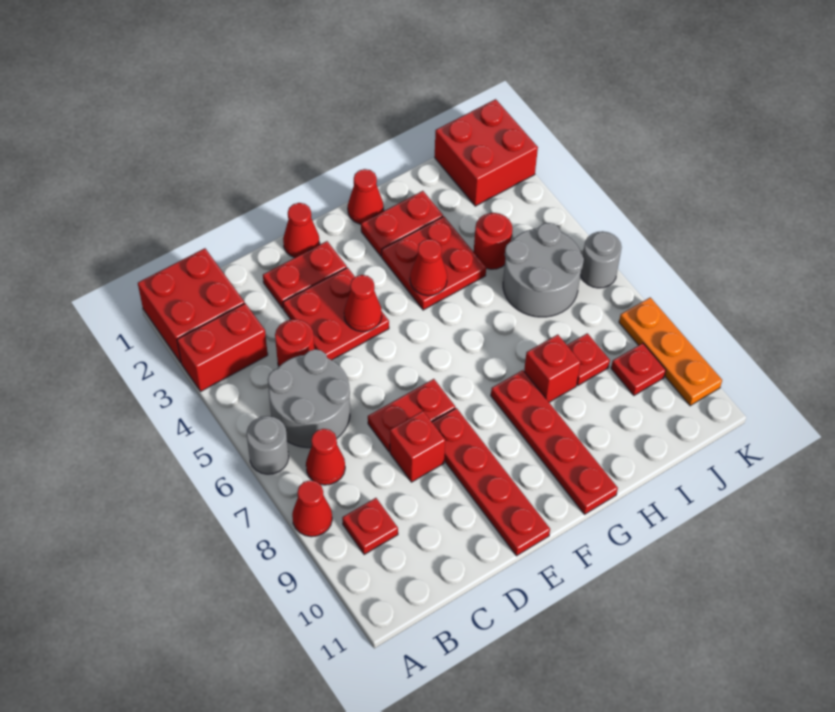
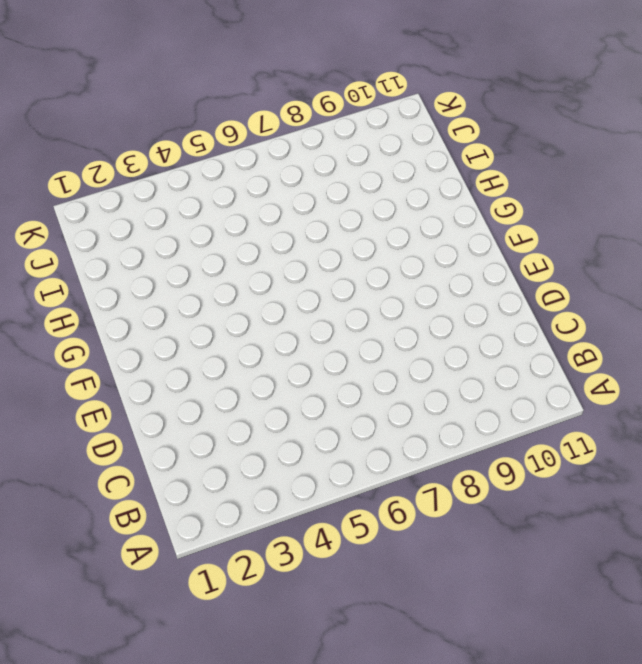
none -> red brick A1:B2 level 1
none -> red brick A3:B3 level 1
none -> grey round brick A6 level 1

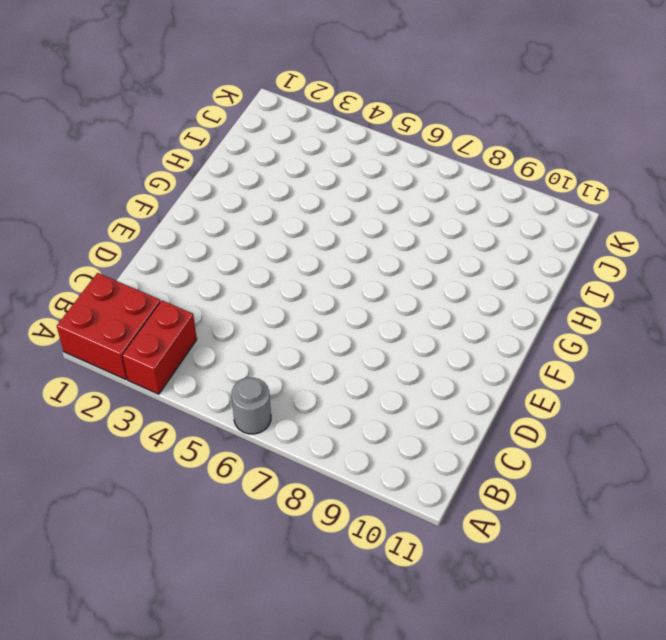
none -> red cone A8 level 1
none -> grey round brick B5:C6 level 1
none -> red cone B7 level 1

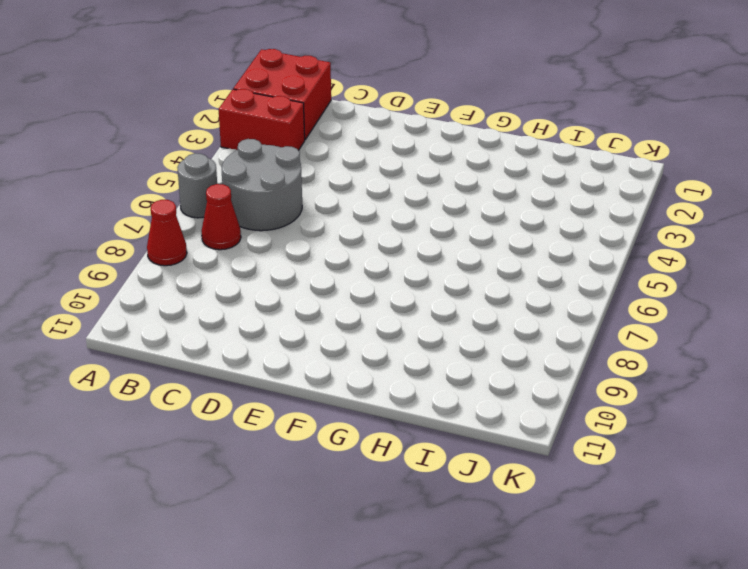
none -> red plate B9 level 1
none -> red round brick C4 level 1
none -> red plate D2:E2 level 1

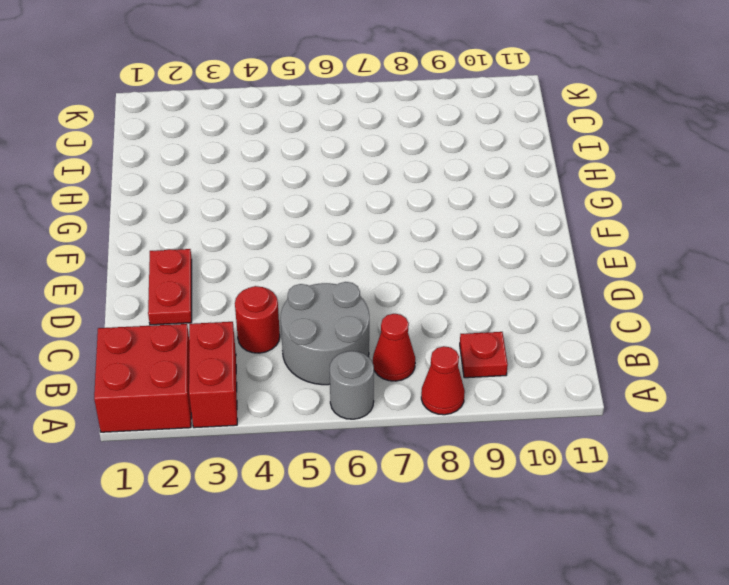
none -> red plate D3:E4 level 1
none -> red plate D7:E7 level 1
none -> red brick D8 level 1

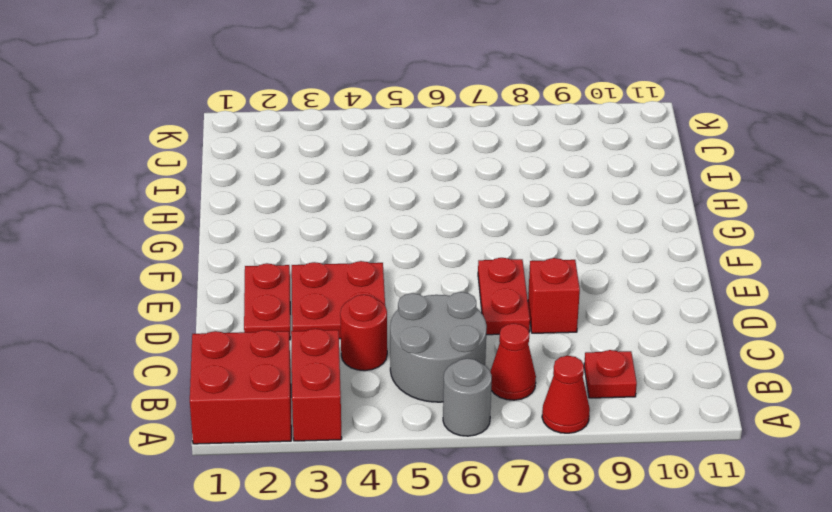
none -> red cone E1 level 1
none -> red plate E8:E11 level 1
none -> red cone G1 level 1

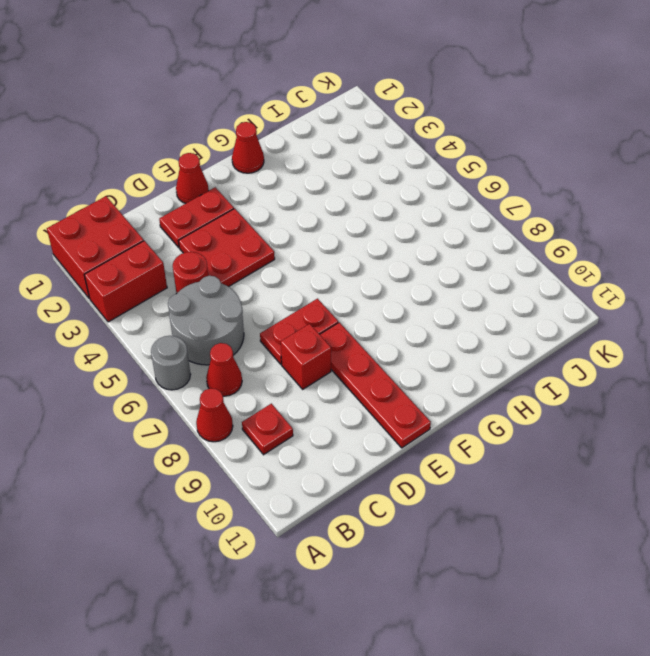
none -> red plate G2:H2 level 1
none -> red plate G3:H4 level 1
none -> red plate G8:G11 level 1

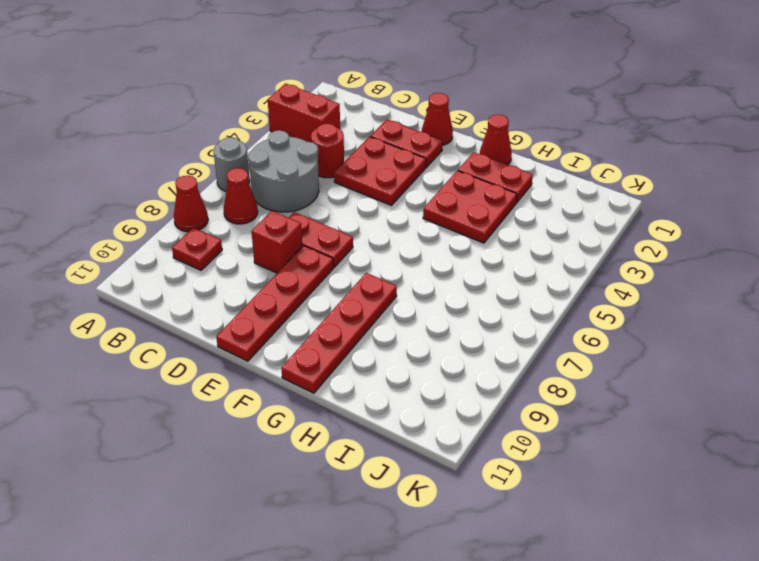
none -> red brick A1:B2 level 1
none -> red brick H8 level 1
none -> red round brick I4 level 1

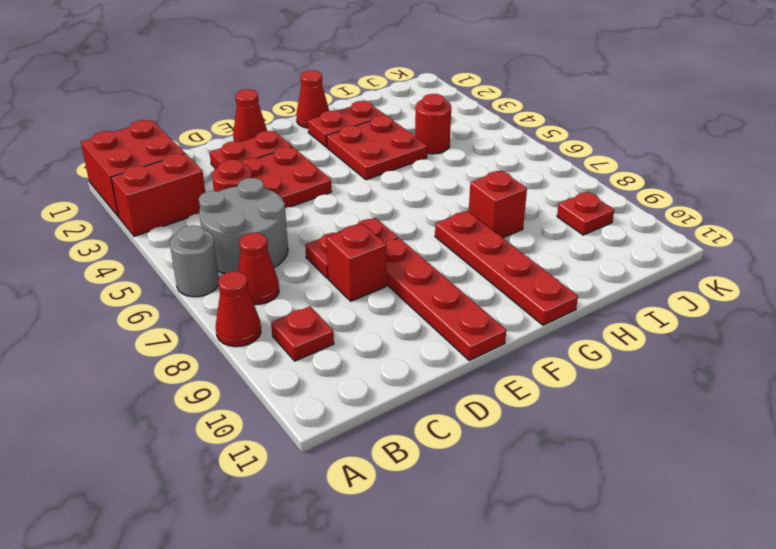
none -> grey round brick I5:J6 level 1
none -> red plate I8 level 1
none -> red brick J1:K2 level 1

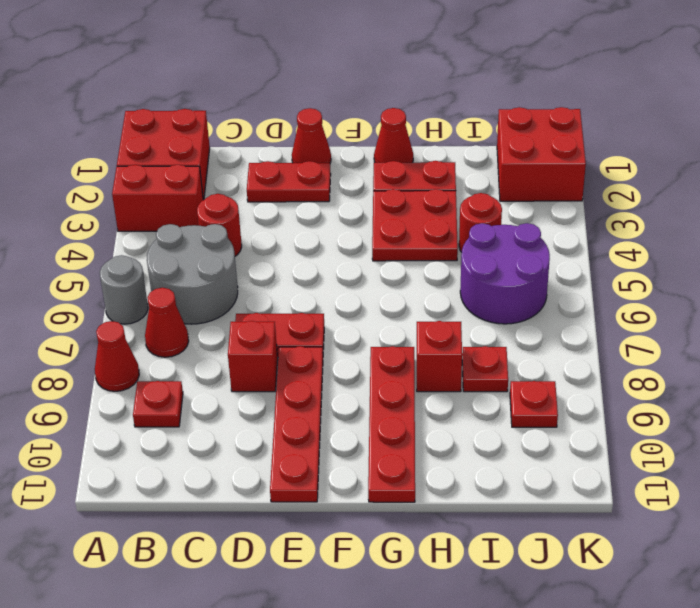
purple round brick I5:J6 level 1 -> grey round brick I5:J6 level 1
none -> red plate D3:E4 level 1
none -> grey round brick K6 level 1
none -> orange plate K8:K10 level 1

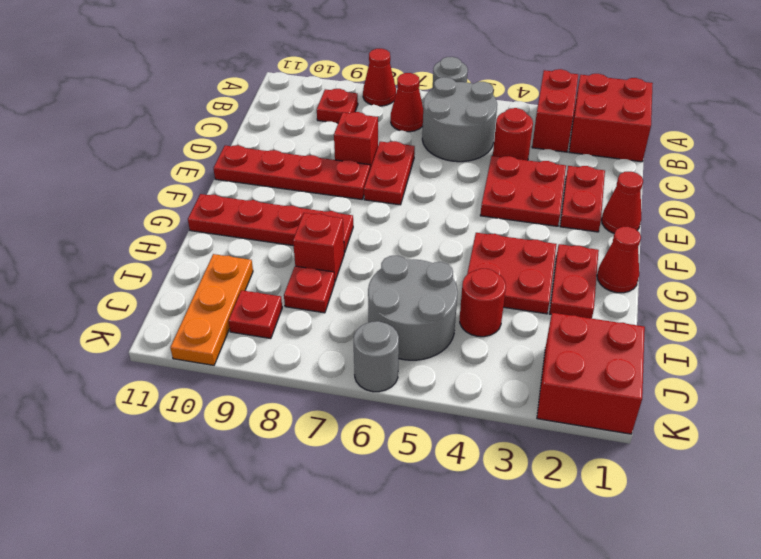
orange plate I10:K10 level 1 -> orange plate K8:K10 level 1
none -> red cone E4 level 2
none -> red cone G4 level 2

